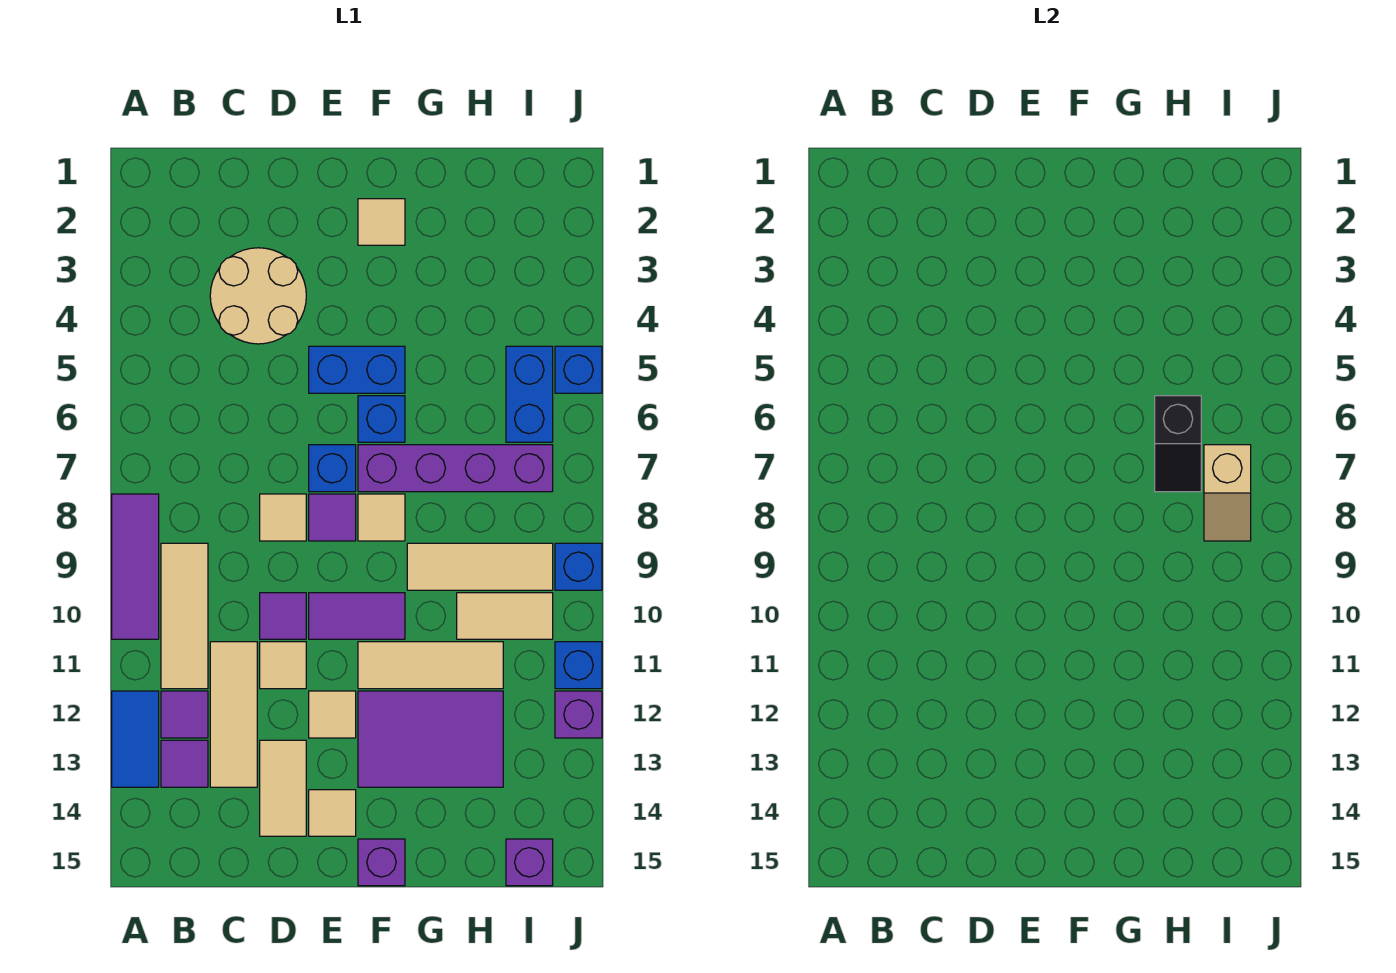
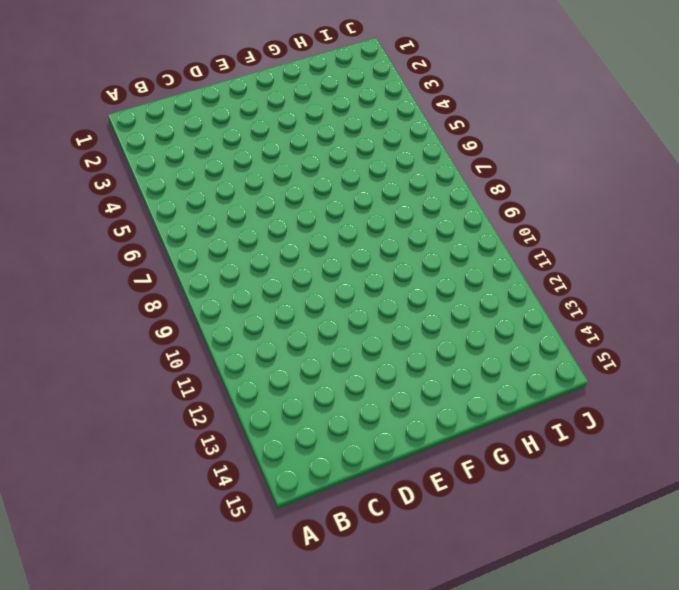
none -> purple tile A8:A10 level 1
none -> blue tile A12:A13 level 1
none -> tan tile B9:B11 level 1
none -> purple tile B12 level 1

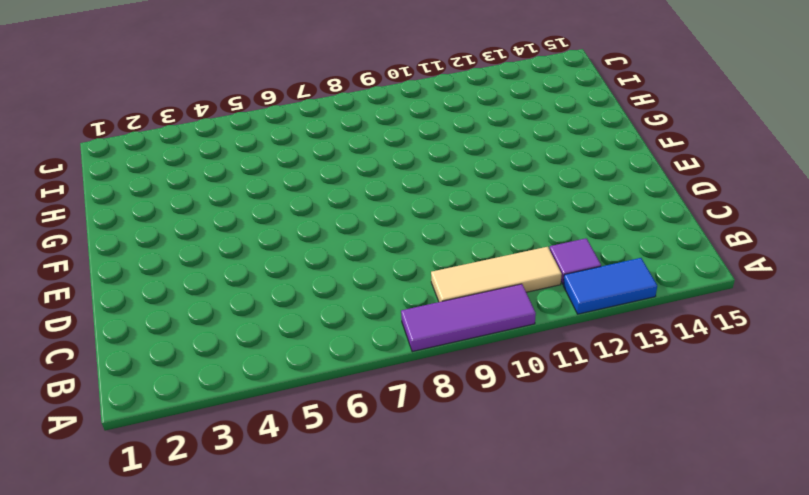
none -> purple tile B13 level 1
none -> tan round brick C3:D4 level 1
none -> tan tile C11:C13 level 1
none -> tan tile D8 level 1

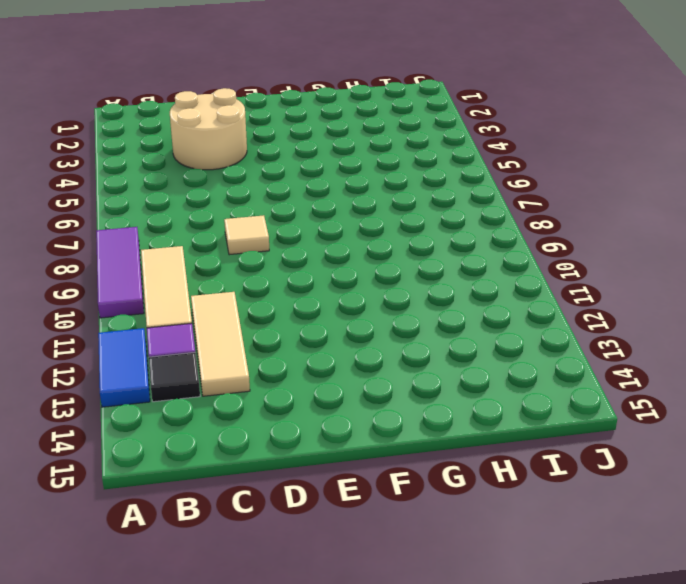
black tile B13 level 1 -> purple tile B13 level 1
none -> purple tile D10 level 1
none -> tan tile D11 level 1
none -> tan tile D13:D14 level 1
none -> blue brick E5:F5 level 1

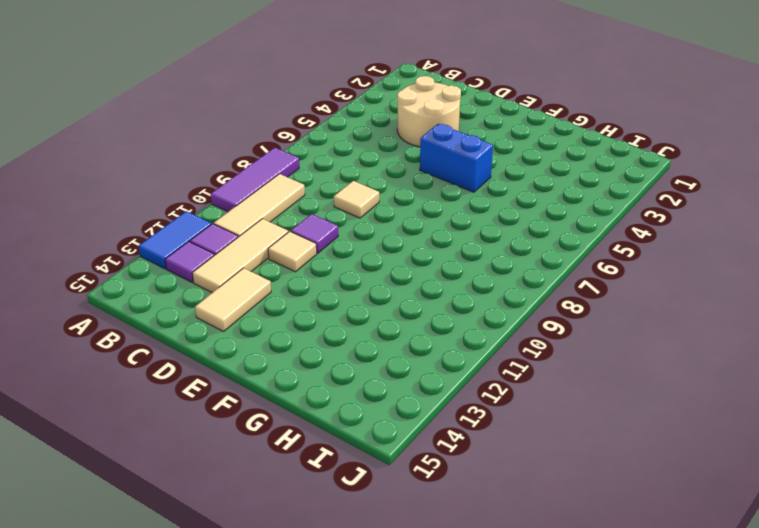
none -> blue brick E7 level 1
none -> purple tile E8 level 1
none -> purple tile E10:F10 level 1
none -> tan tile E12 level 1

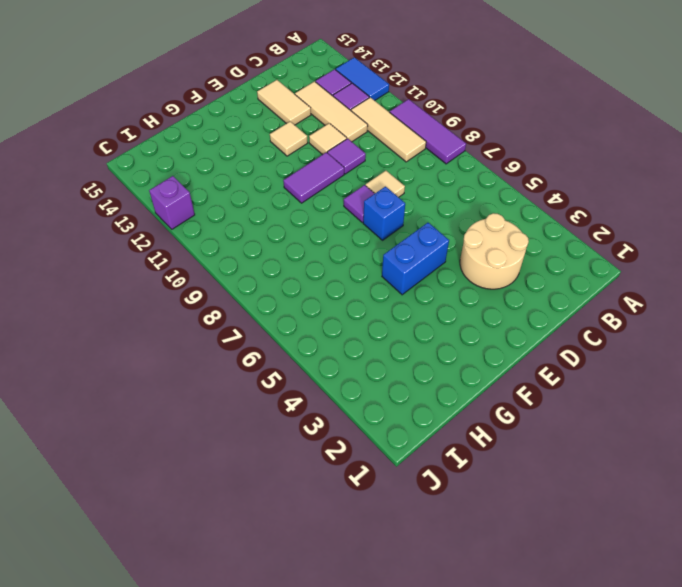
none -> tan tile E14 level 1
none -> tan tile F2 level 1
none -> blue brick F6 level 1
none -> purple brick F7:I7 level 1

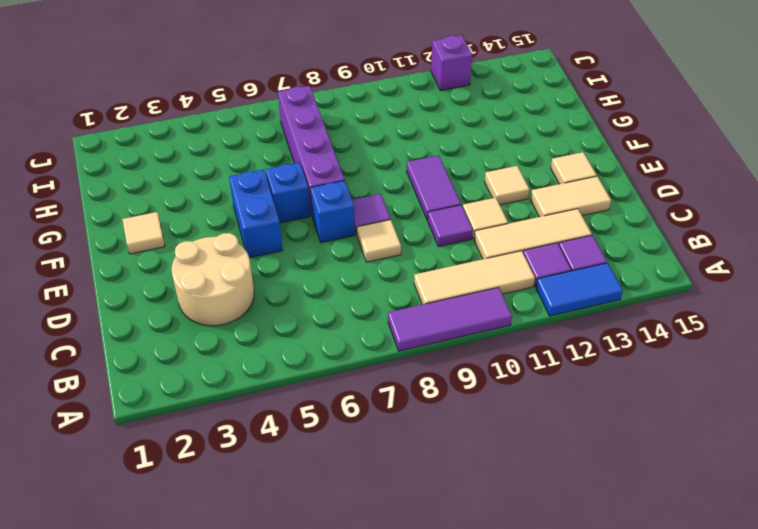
none -> tan tile F8 level 1
none -> tan tile F11:H11 level 1
none -> purple tile F12:H13 level 1
none -> purple brick F15 level 1

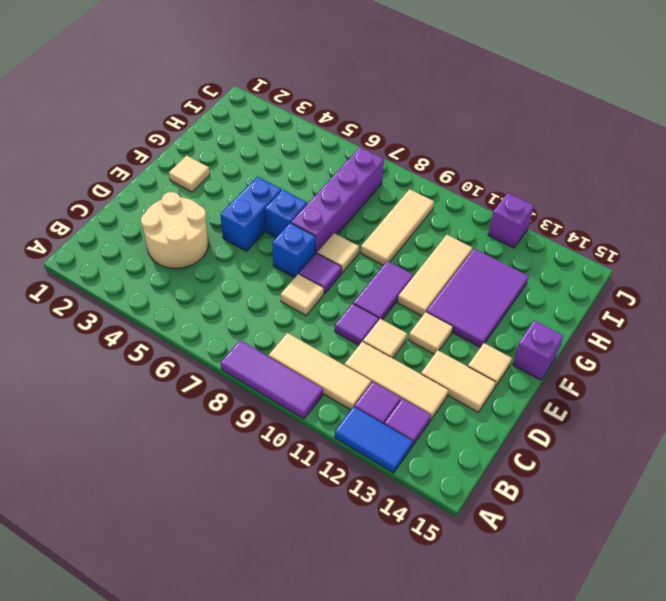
none -> tan tile H10:I10 level 1
none -> blue brick I5:I6 level 1
none -> purple brick I15 level 1
none -> blue brick J5 level 1

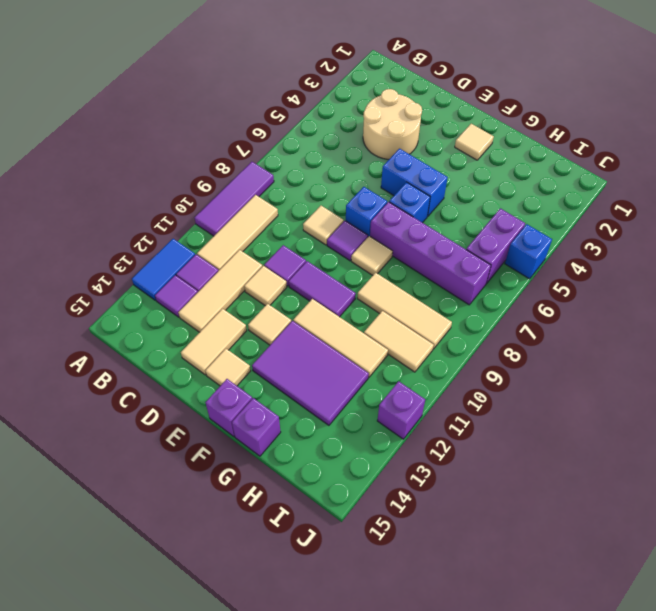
purple brick G15 level 1 -> purple brick I15 level 1
purple brick I5:I6 level 1 -> blue brick I5:I6 level 1
none -> blue brick J9 level 1
none -> blue brick J11 level 1
none -> black slope H6:H7 level 2 top 6
none -> tan slope I7:I8 level 2 top 7

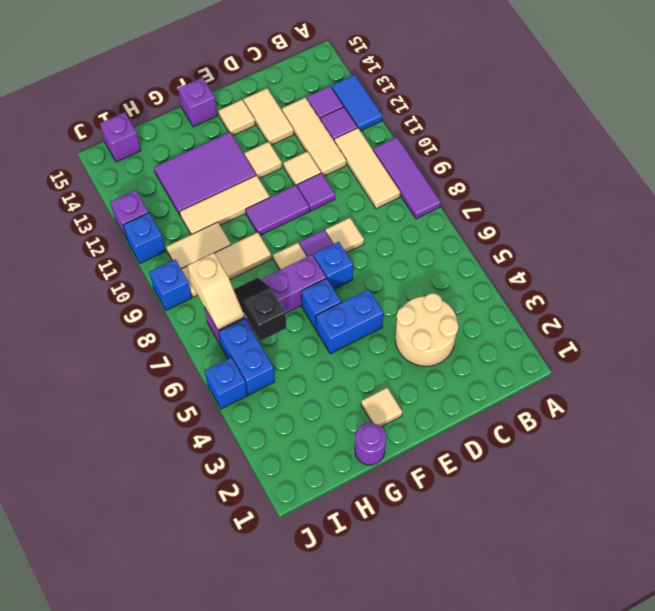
purple round brick G1 level 1 -> none
tan slope I7:I8 level 2 top 8 -> tan slope I7:I8 level 2 top 7

